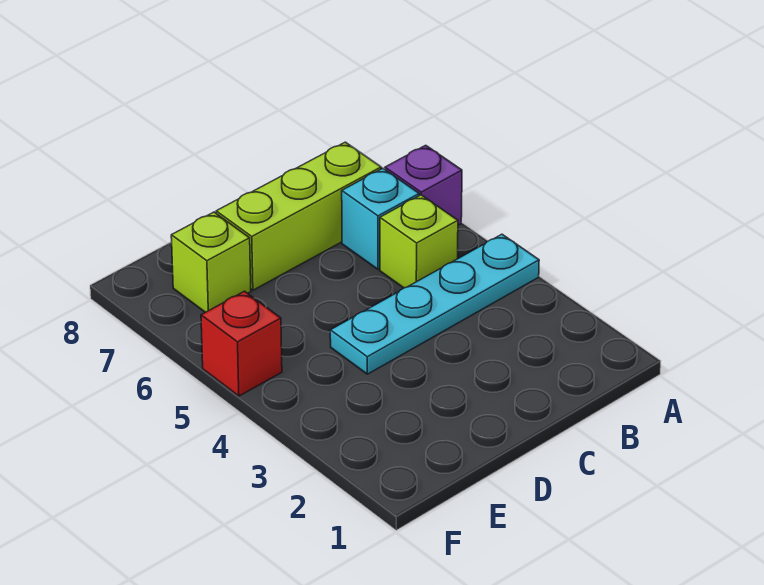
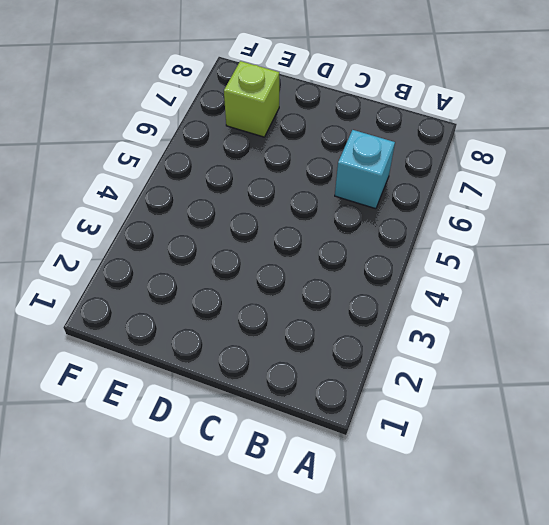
none -> cyan plate A4:D4 level 1
none -> purple brick A6 level 1

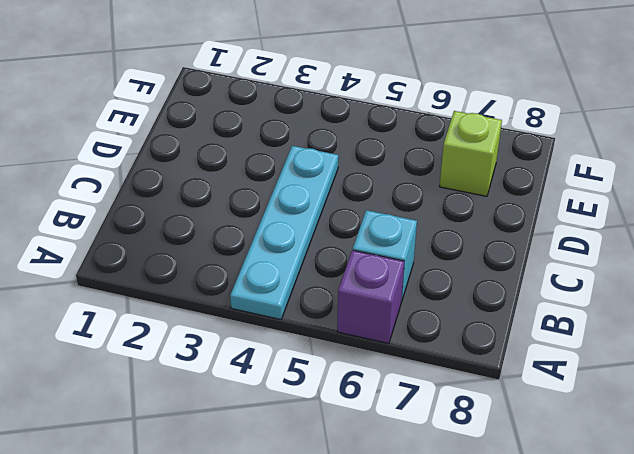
none -> lime brick B5 level 1
none -> lime brick B7:D7 level 1

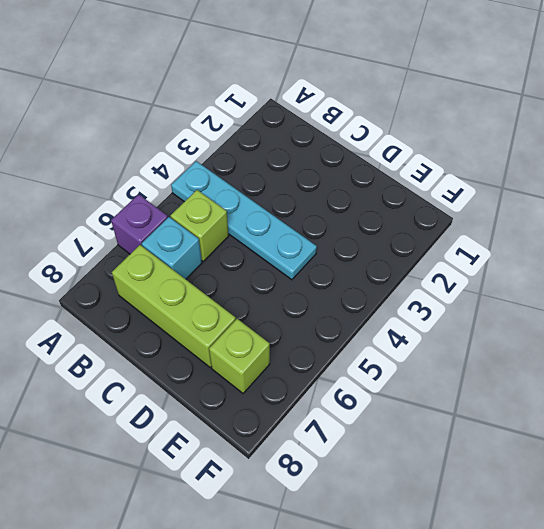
none -> red brick F5 level 1

